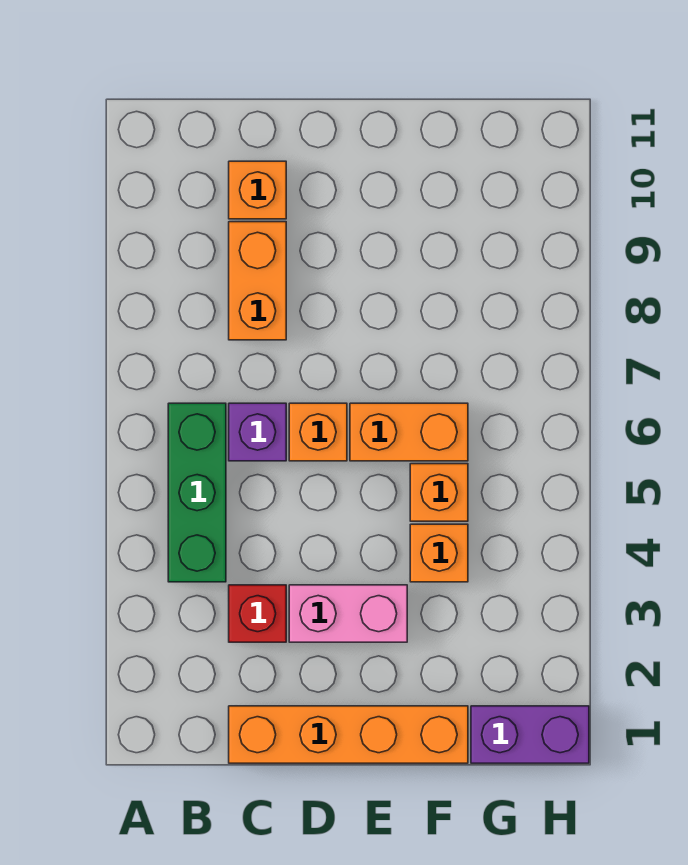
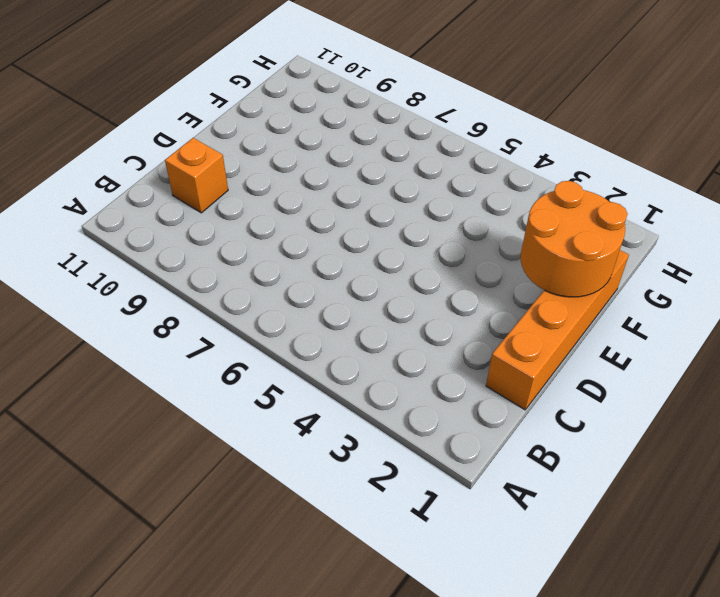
orange round brick E1:F2 level 2 -> none
none -> green brick B4:B6 level 1
none -> red brick C3 level 1
none -> purple brick C6 level 1

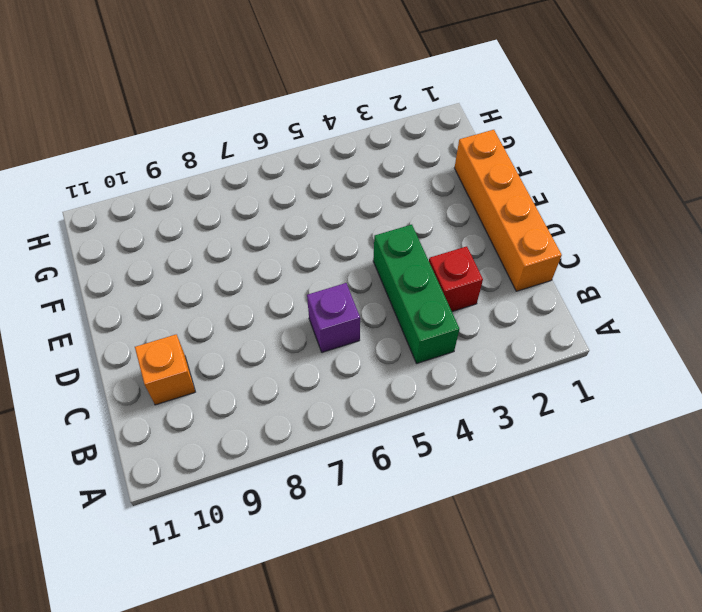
green brick B4:D4 level 1 -> green brick B4:B6 level 1
none -> orange brick C8:C9 level 1
none -> pink brick D3:E3 level 1
none -> orange brick D6 level 1

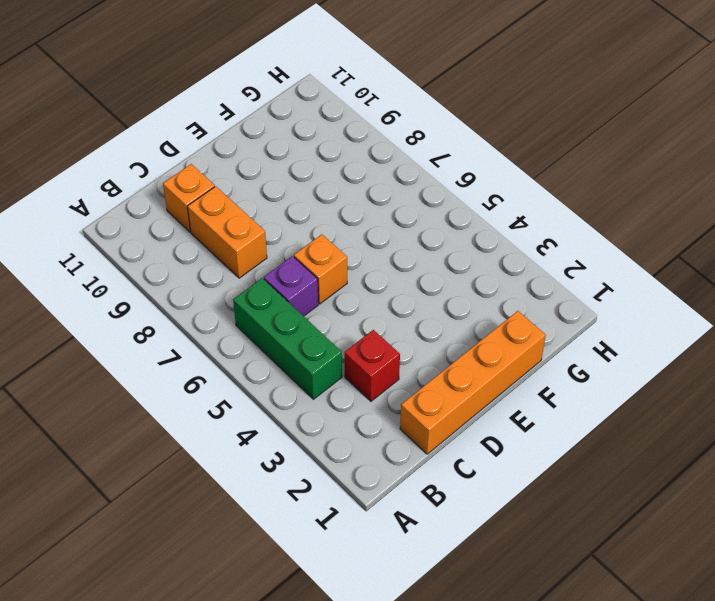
none -> pink brick D3:E3 level 1
none -> orange brick E6:F6 level 1
none -> orange brick F4 level 1

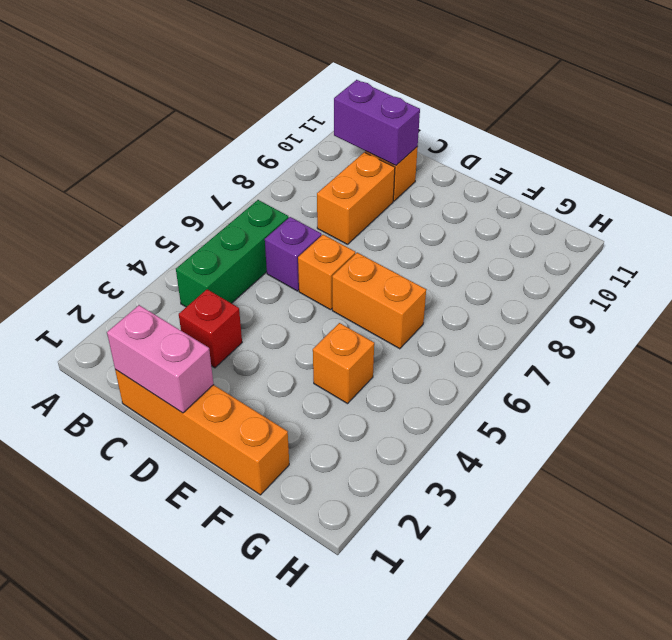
purple brick B10:C10 level 2 -> purple brick G1:H1 level 1
pink brick C1:D1 level 2 -> pink brick D3:E3 level 1
none -> orange brick F5 level 1

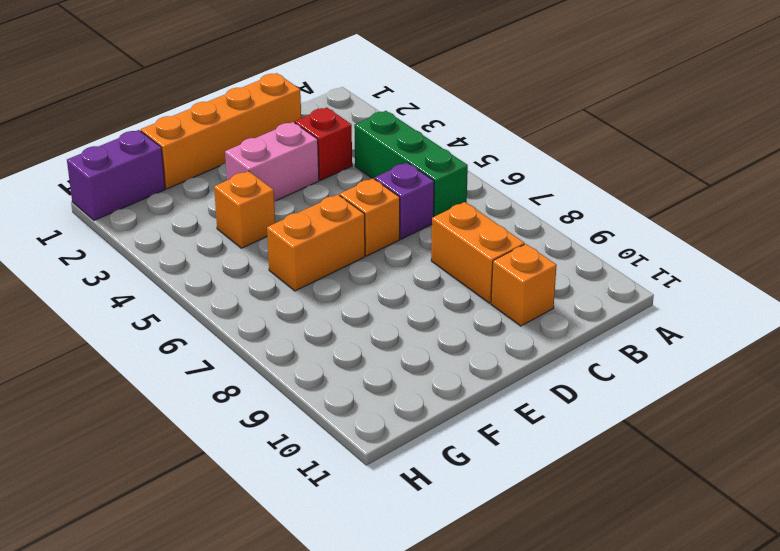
none -> orange brick F5 level 1

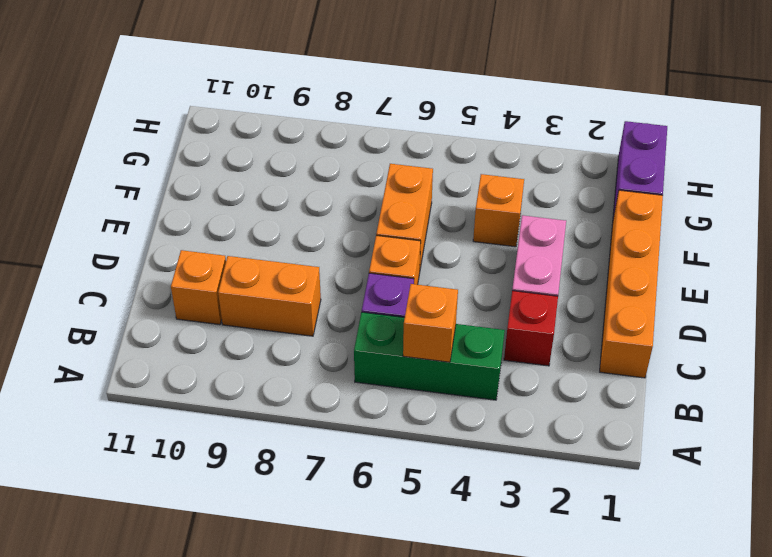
orange brick B5 level 2 -> orange brick F5 level 1

